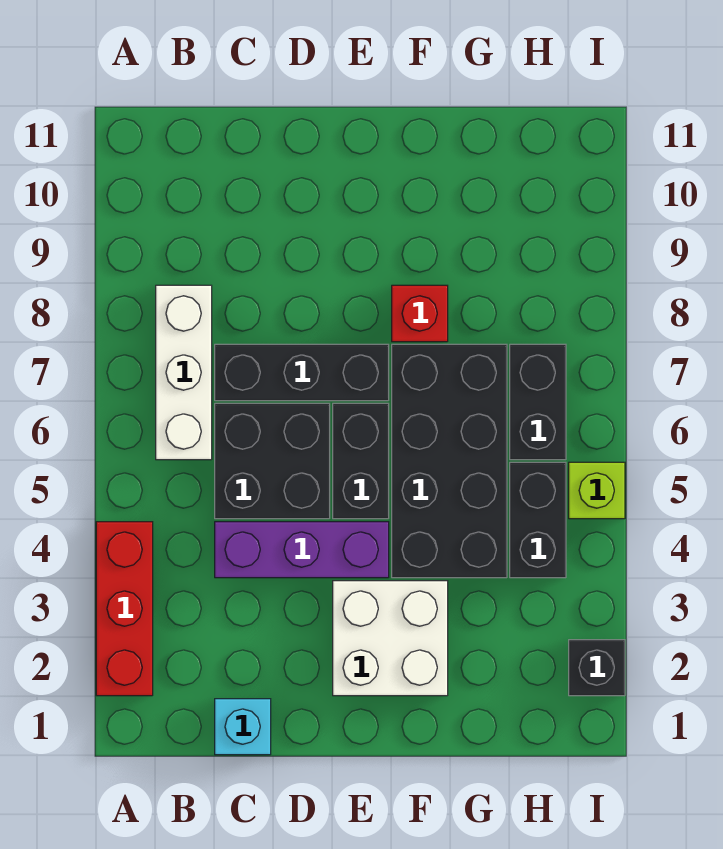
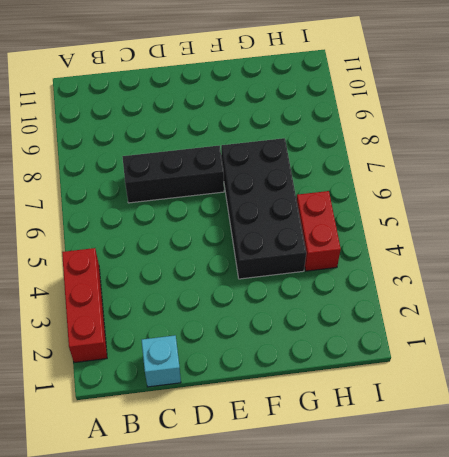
red brick H4:H5 level 1 -> black brick H4:H5 level 1
none -> white brick B6:B8 level 1
none -> purple brick C4:E4 level 1
none -> black brick C5:D6 level 1

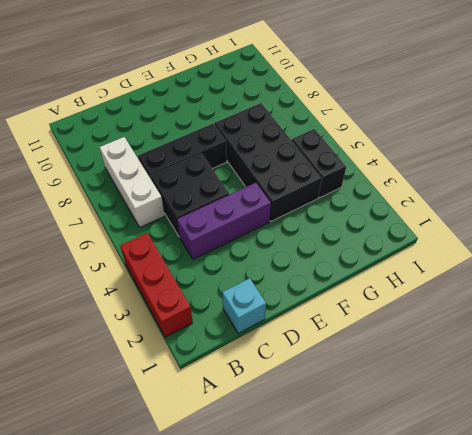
none -> white brick E2:F3 level 1
none -> black brick E5:E6 level 1
none -> red brick F8 level 1

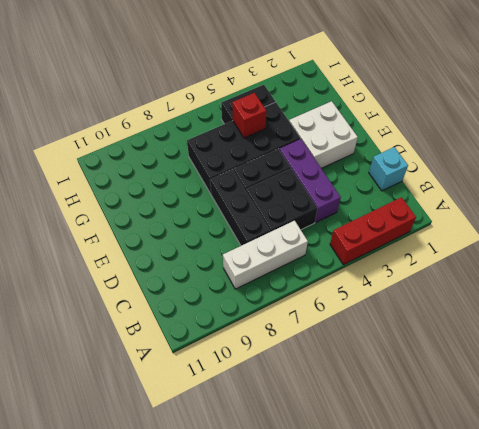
red brick G5 level 2 -> red brick F8 level 1
none -> black brick H6:H7 level 1
none -> black brick I2 level 1
none -> lime brick I5 level 1

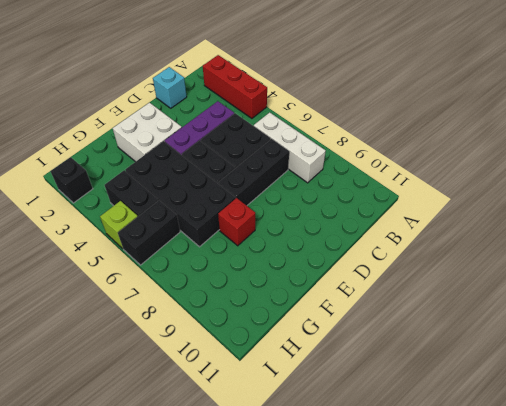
black brick H6:I6 level 1 -> black brick H6:H7 level 1

